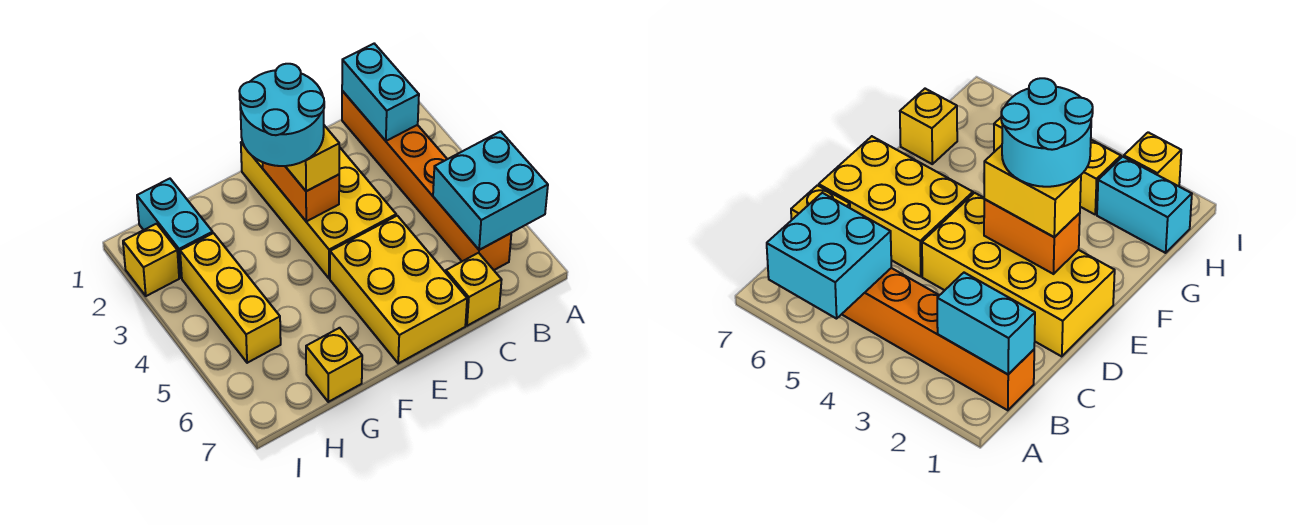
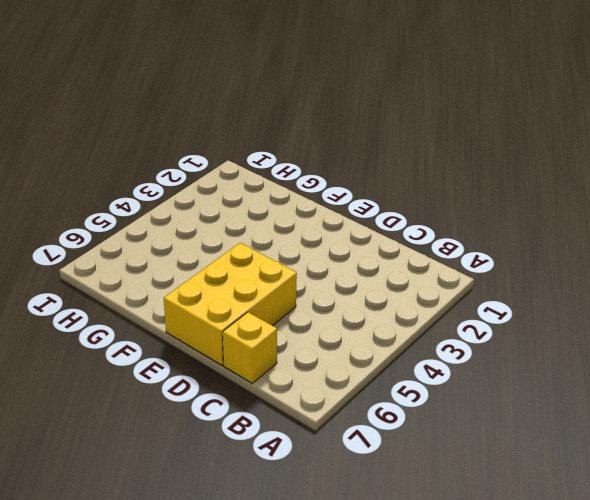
none -> orange brick B1:B6 level 1
none -> yellow brick D1:E4 level 1
none -> yellow brick G7 level 1

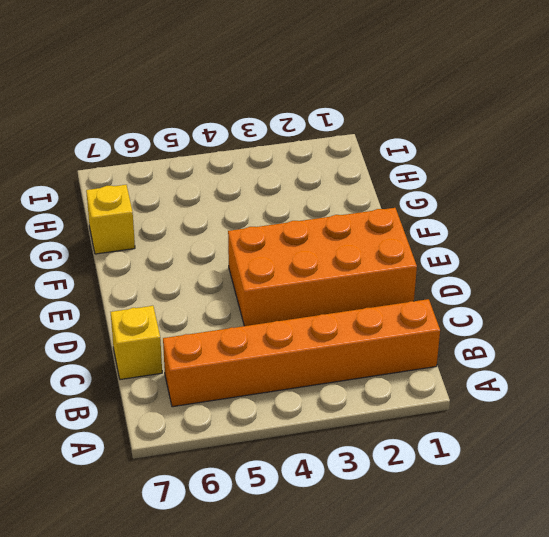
orange brick D1:E4 level 1 -> yellow brick D1:E4 level 1
none -> yellow brick D5:E7 level 1
none -> cyan brick H1:H2 level 1
none -> yellow brick H3:H5 level 1

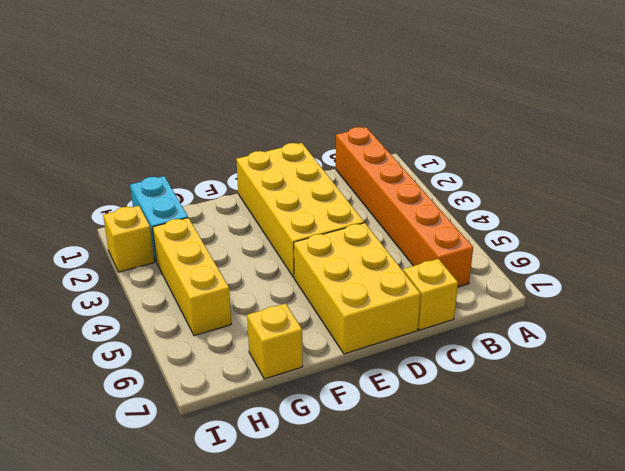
none -> cyan brick A5:B6 level 2
none -> cyan brick B1:B2 level 2
none -> orange brick E2:E3 level 2

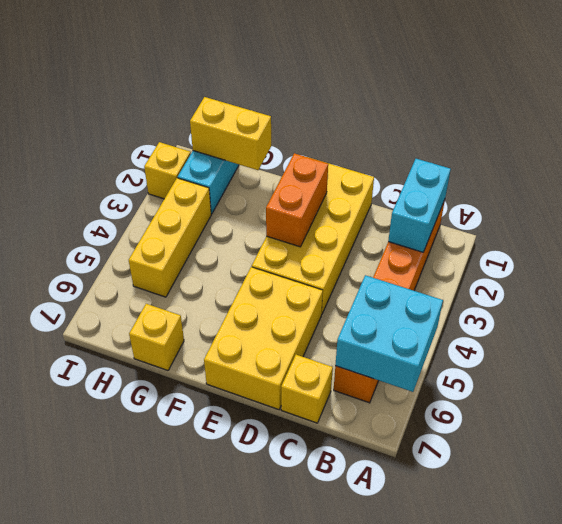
yellow brick G1:H1 level 2 -> yellow brick E2:E3 level 3
none -> cyan round brick E2:F3 level 4

